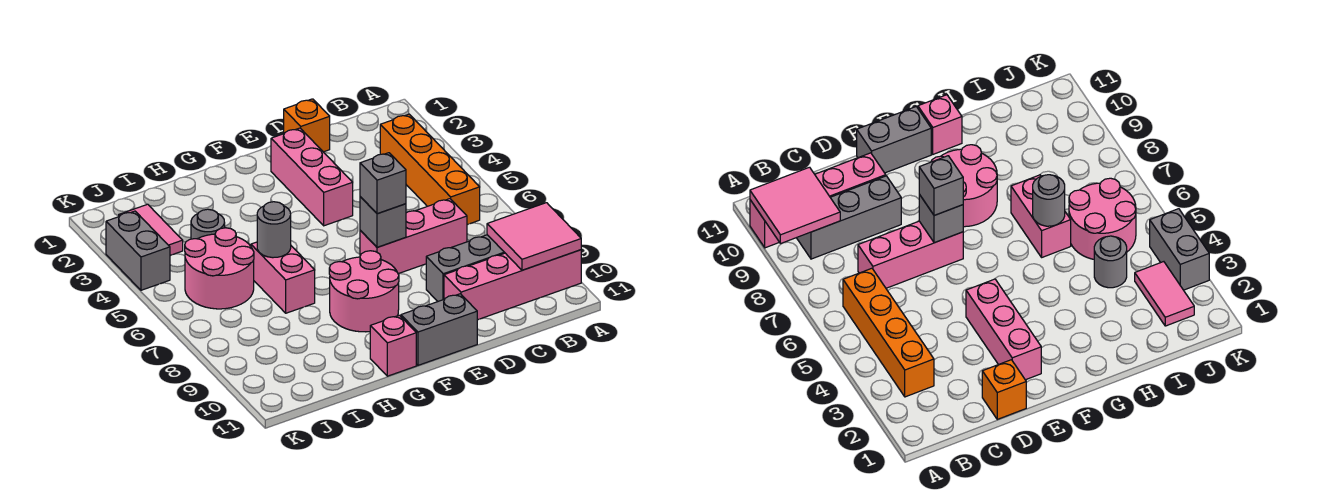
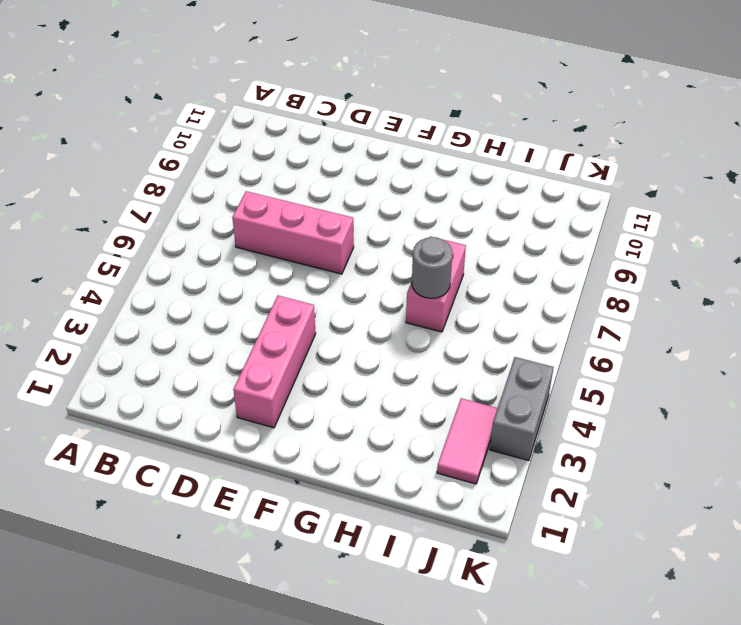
none -> pink brick A10:D10 level 1
none -> orange brick B3:B6 level 1
none -> grey brick B9:D9 level 1

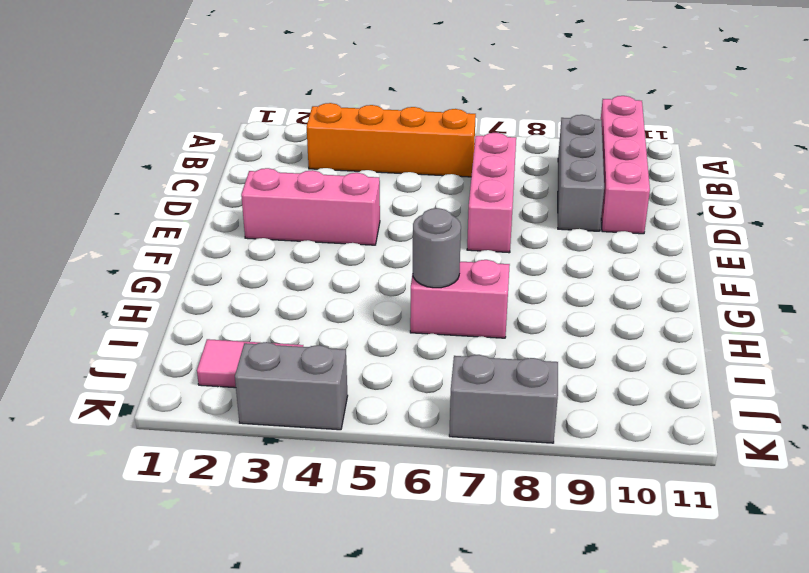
grey brick K7:K8 level 1 -> grey brick E11:F11 level 1
none -> orange brick D1 level 1
none -> pink round brick F8:G9 level 1
none -> pink brick G11 level 1

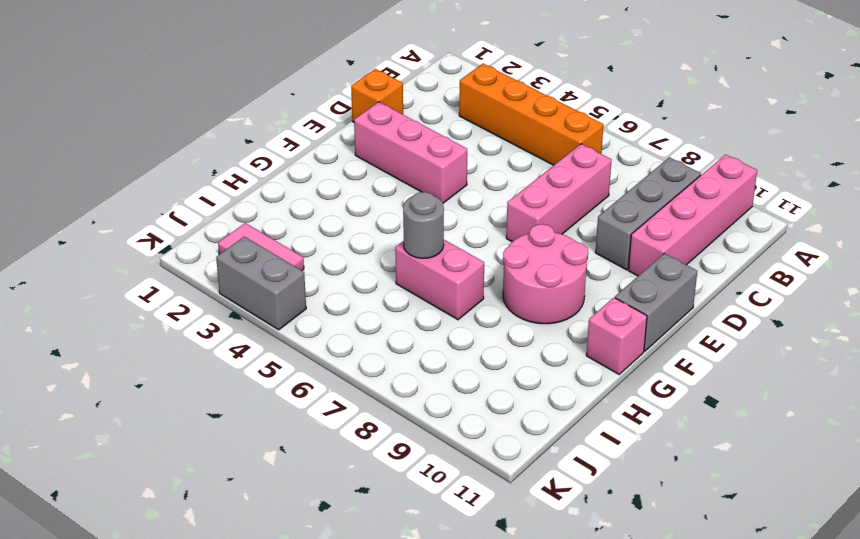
none -> grey round brick I4 level 1
none -> pink round brick I5:J6 level 1
none -> pink tile A9:B10 level 2

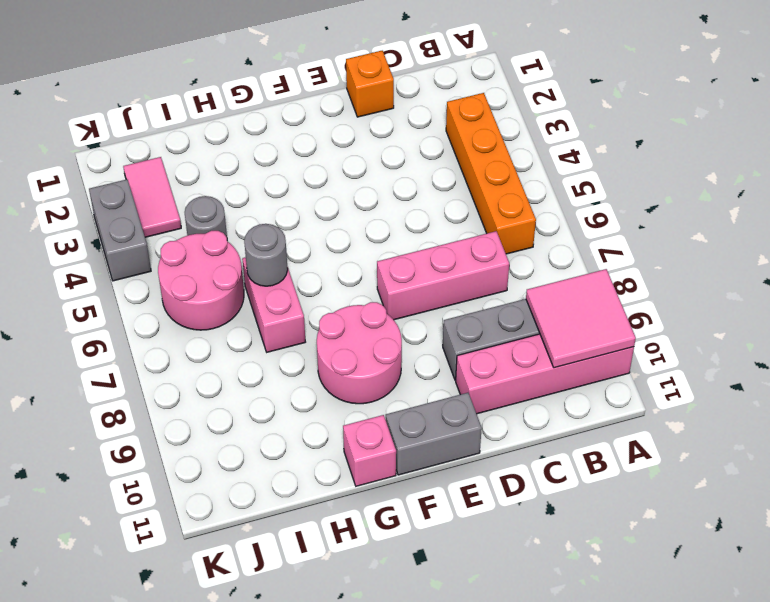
none -> pink brick E2:E4 level 1
none -> grey brick E7 level 2
none -> grey brick E7 level 3

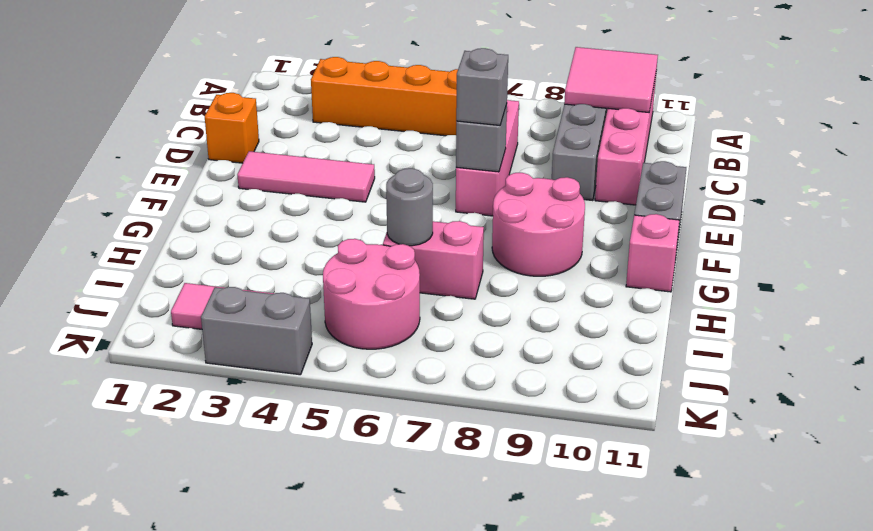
pink tile E2:E4 level 1 -> pink brick E2:E4 level 1
none -> grey round brick I4 level 1

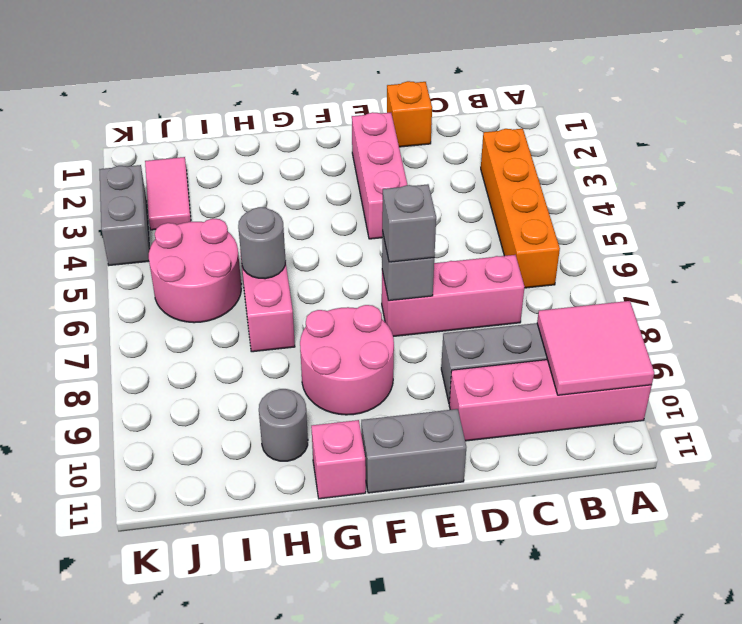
grey round brick H10 level 1 -> grey round brick I4 level 1

